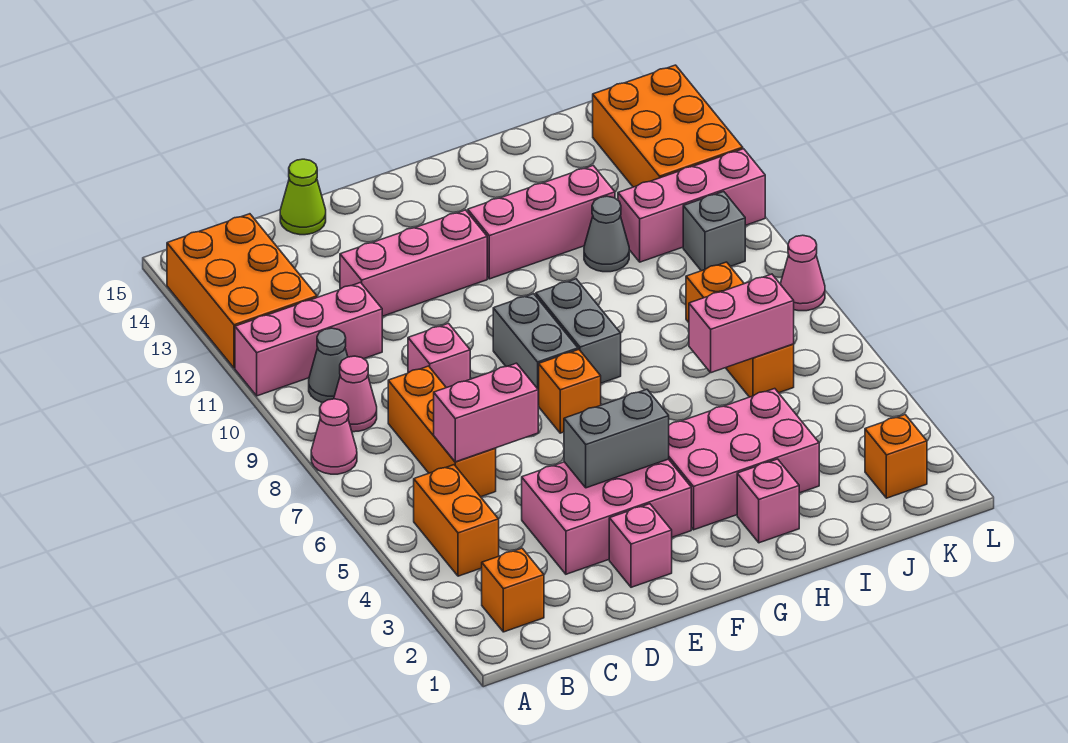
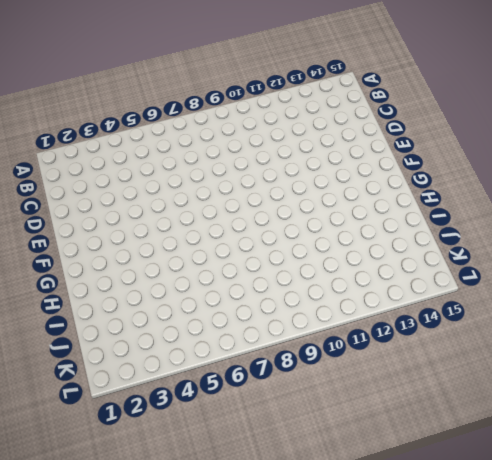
none -> pink cone A8 level 1
none -> pink brick A11:C11 level 1
none -> orange brick A12:B14 level 1

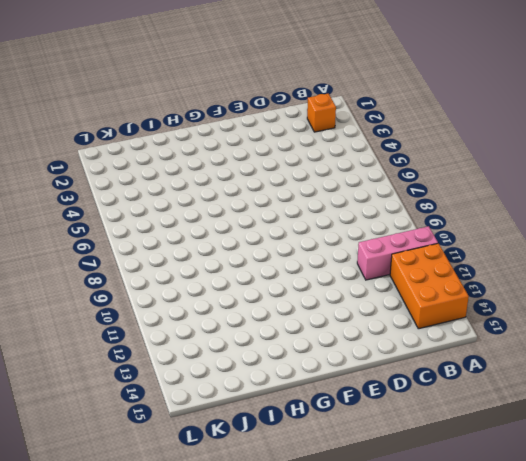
none -> pink cone A8 level 1
none -> orange brick B4:B5 level 1
none -> pink cone B9 level 1

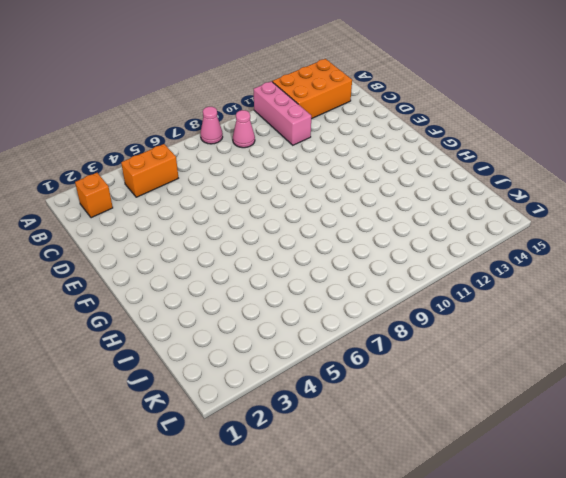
none -> grey cone B10 level 1
none -> orange brick C6:C8 level 1
none -> pink brick D3:F4 level 1

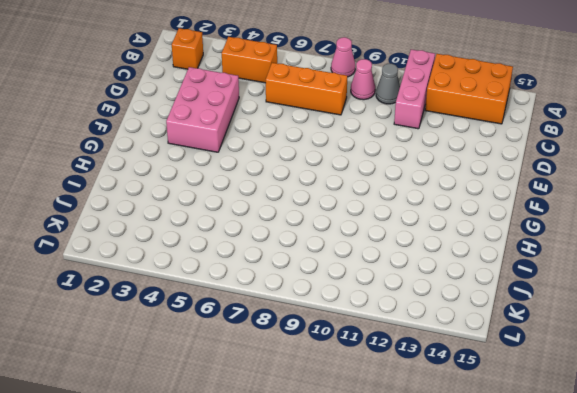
none -> pink brick D9 level 1
none -> pink brick D12:F12 level 1
none -> lime cone D15 level 1

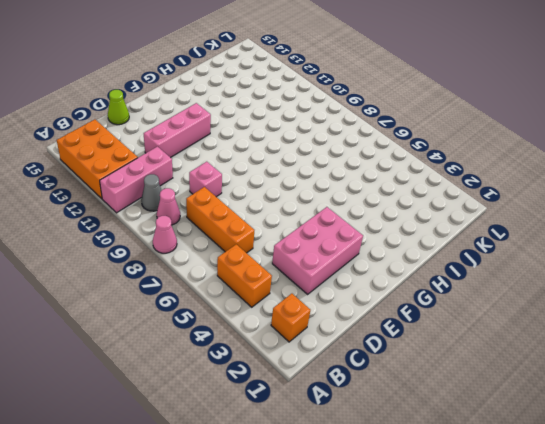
none -> pink brick E2 level 1
none -> orange brick F7 level 1
none -> grey brick F8:F9 level 1

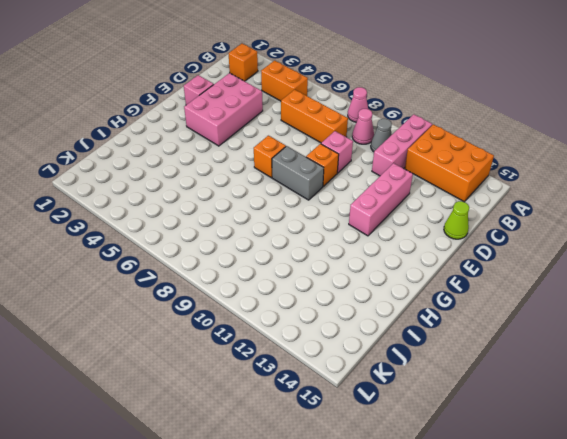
orange brick E9 level 1 -> orange brick K2 level 1
none -> pink brick G3:I4 level 1
none -> grey brick G8:G9 level 1
none -> pink brick G12:I12 level 1

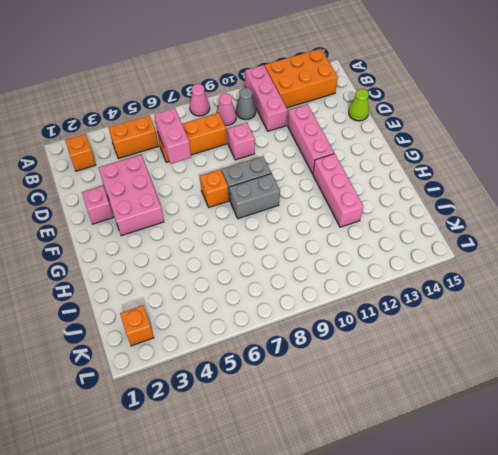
none -> pink brick G3:I4 level 1
none -> pink brick H2 level 1
none -> grey cone I11 level 1

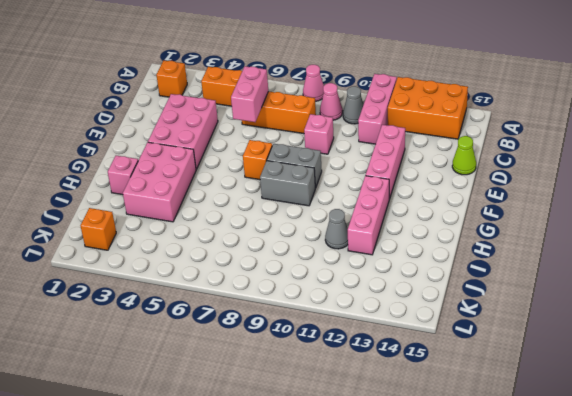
none -> pink brick E2 level 1
none -> orange brick J6:J8 level 1
none -> pink brick J11:L11 level 1

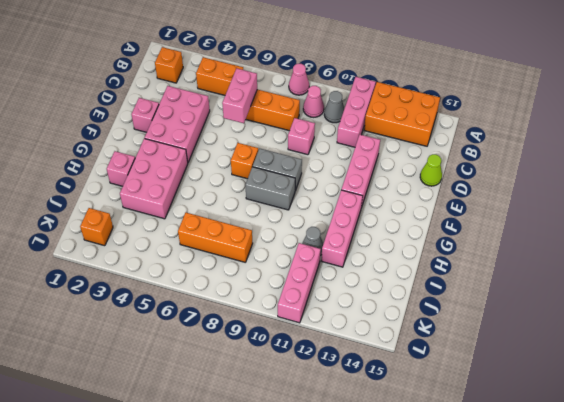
none -> grey brick K10 level 1
none -> orange brick K12:L14 level 1
none -> pink cone L8 level 1

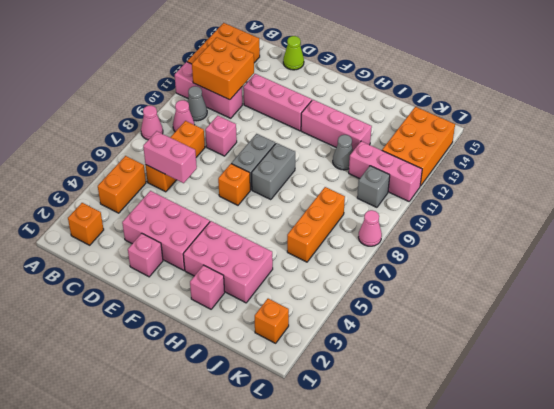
orange brick B11:C12 level 2 -> none
none -> grey brick E4:F4 level 2
none -> pink brick I6:J6 level 2

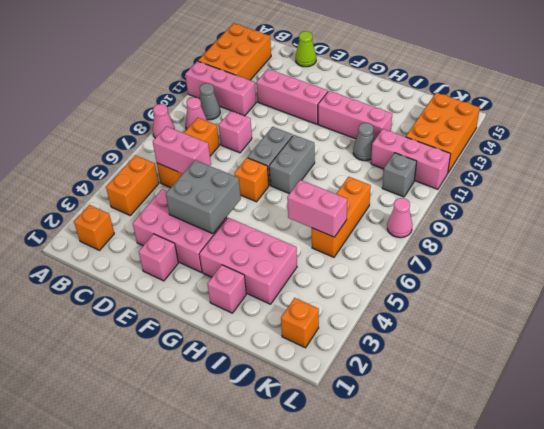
grey brick E4:F5 level 2 -> grey brick E4:F4 level 2

